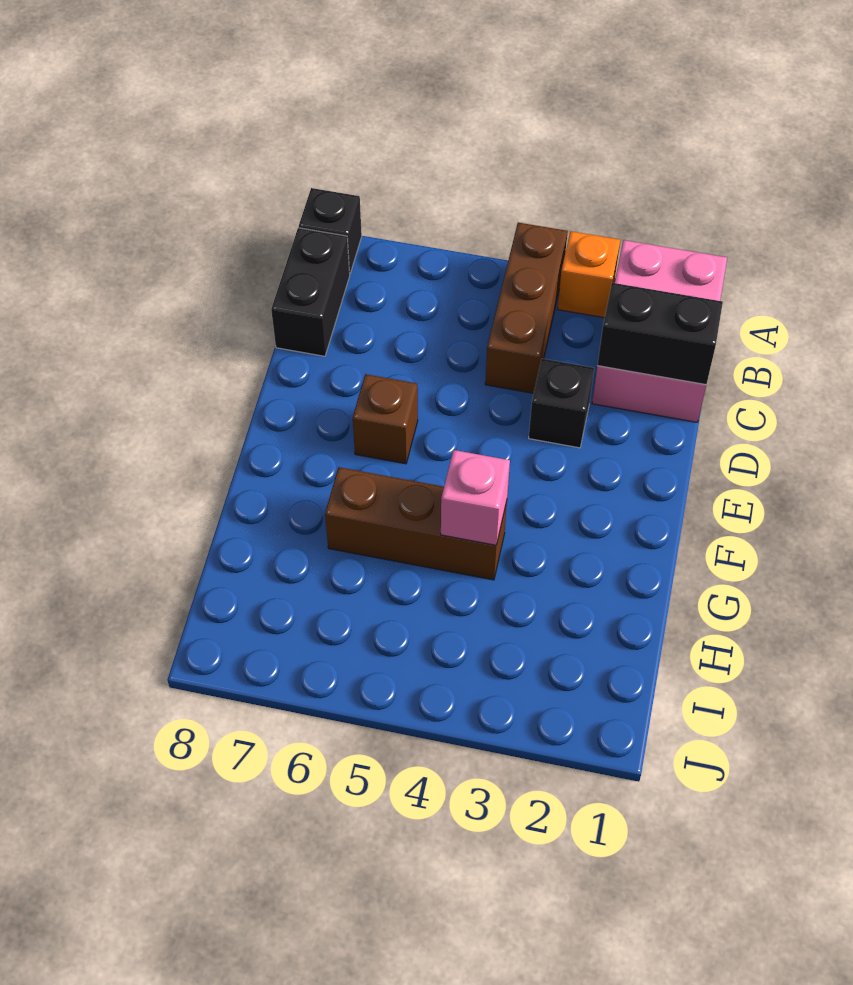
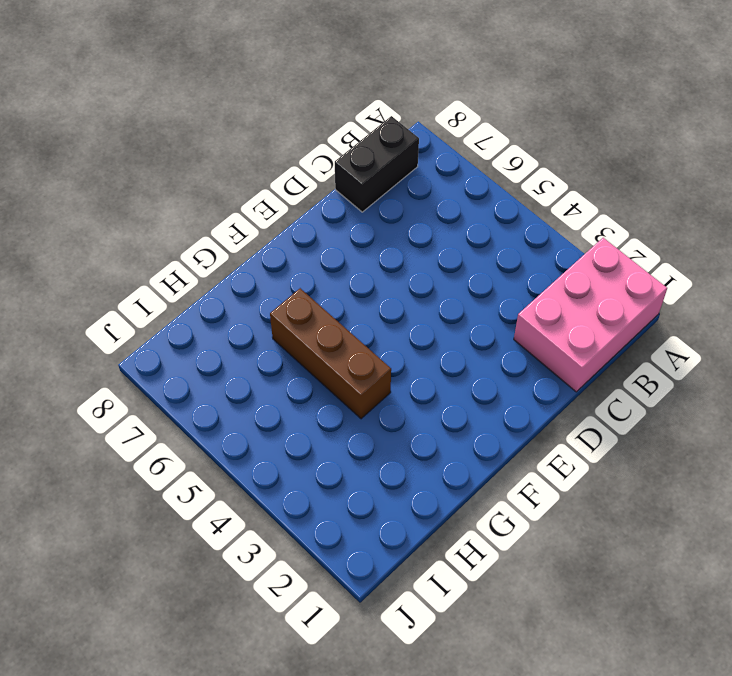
none -> orange brick A3 level 1
none -> brown brick A4:C4 level 1

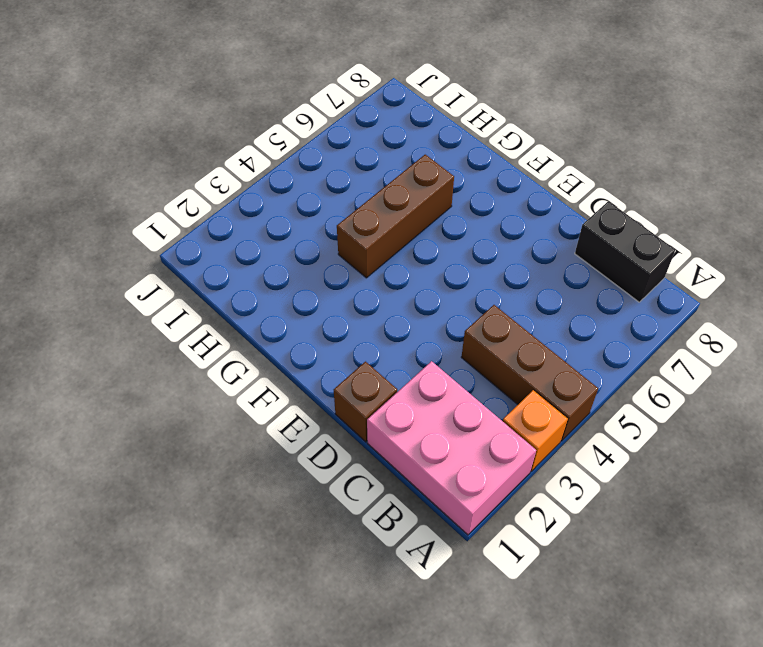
brown brick D1 level 1 -> brown brick E6 level 1
none -> black brick A8 level 1
none -> black brick D3 level 1

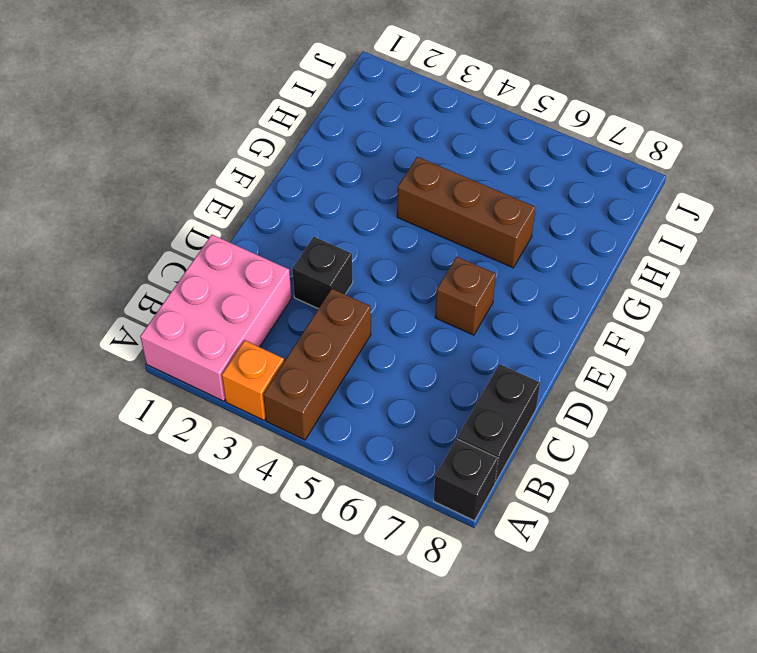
none -> black brick C1:C2 level 2
none -> pink brick G4 level 2

